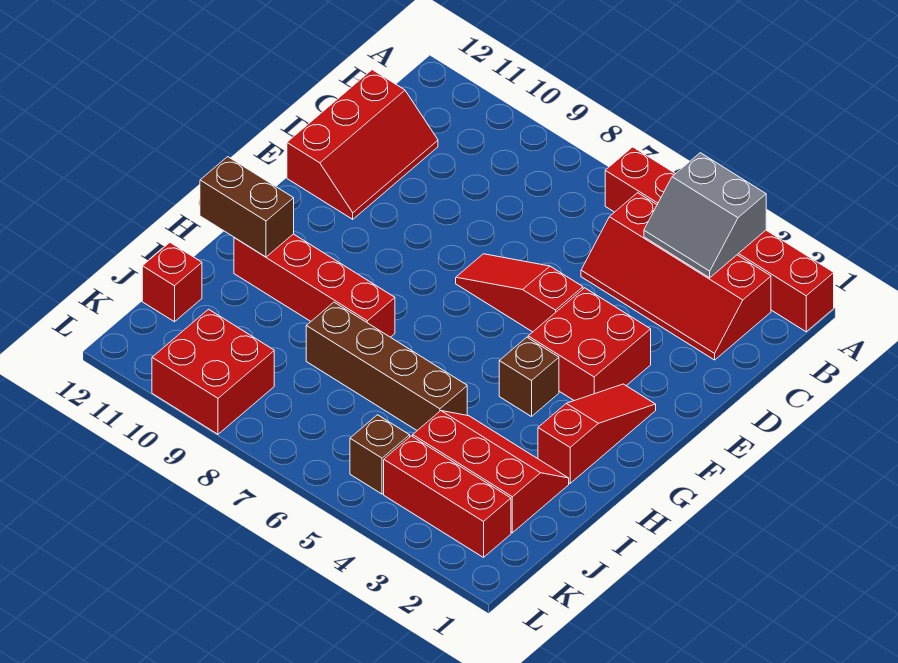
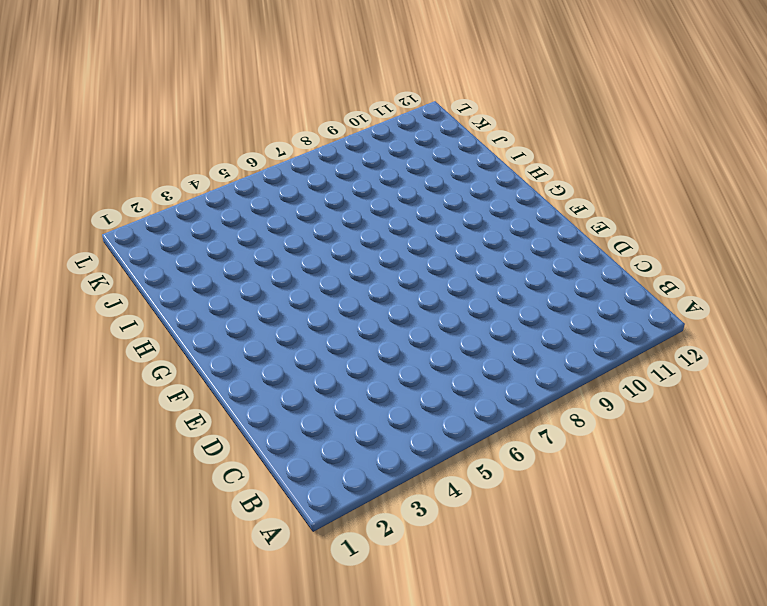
none -> red brick A1:A6 level 1
none -> red slope B2:C5 level 1 top B
none -> red slope C11:E12 level 1 top 12

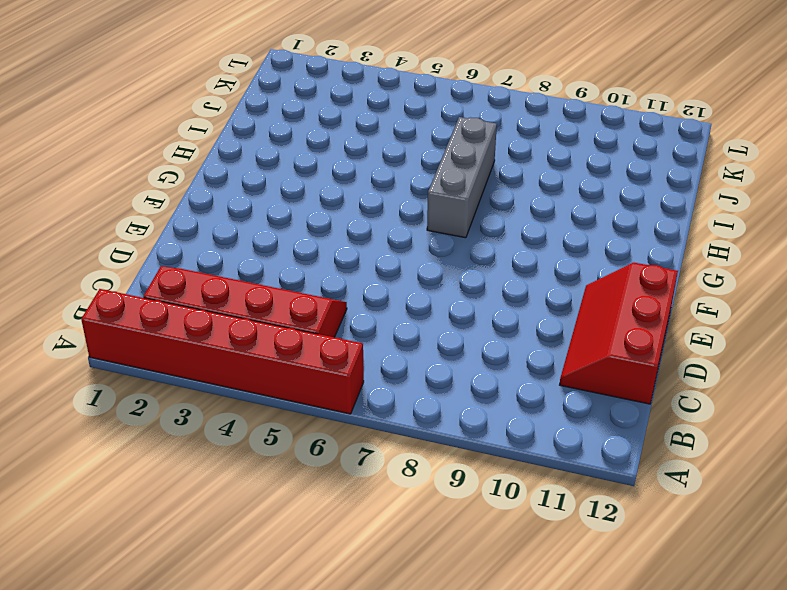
grey brick G7:I7 level 1 -> brown brick I5:I8 level 1
none -> red brick E3:F4 level 1
none -> red slope E5:E7 level 1 top 5
none -> red slope F2:H2 level 1 top H

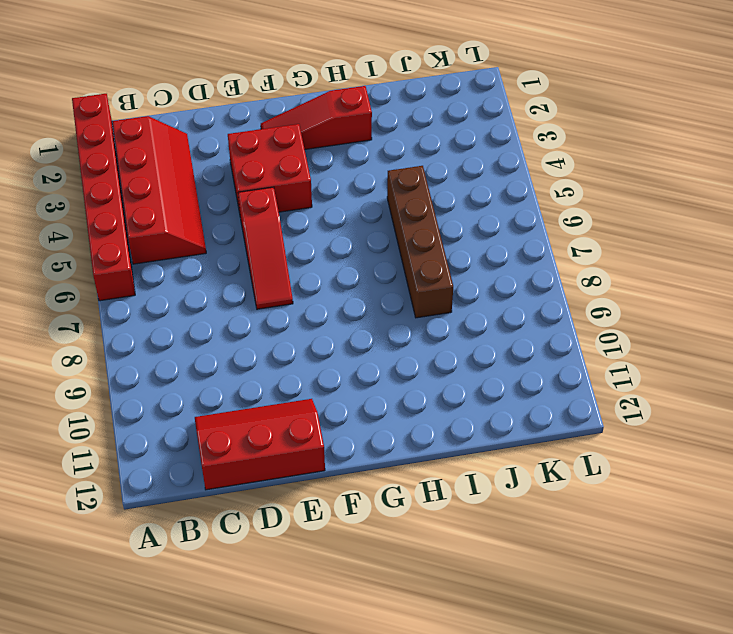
none -> brown brick G4 level 1
none -> red brick H8:H11 level 1
none -> red slope I2:J4 level 1 top J

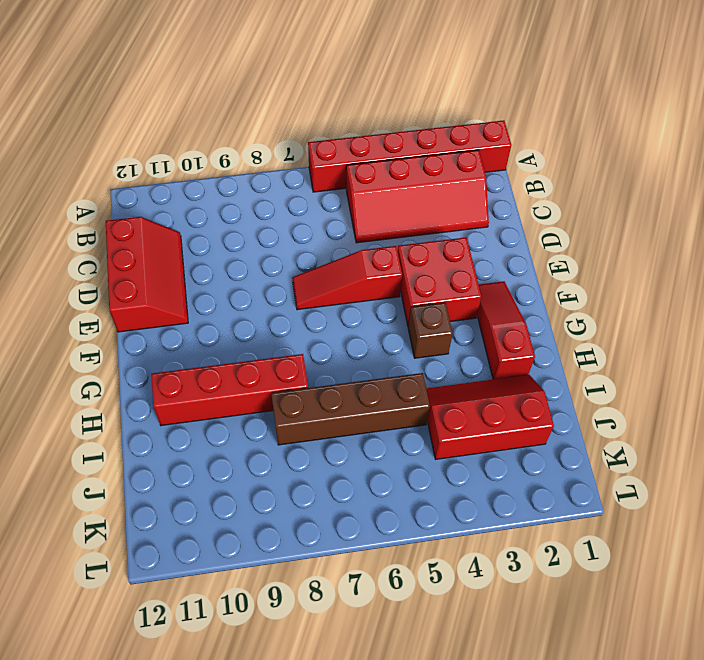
none -> red brick J12 level 1
none -> red brick K2:K4 level 1
none -> brown brick K5 level 1

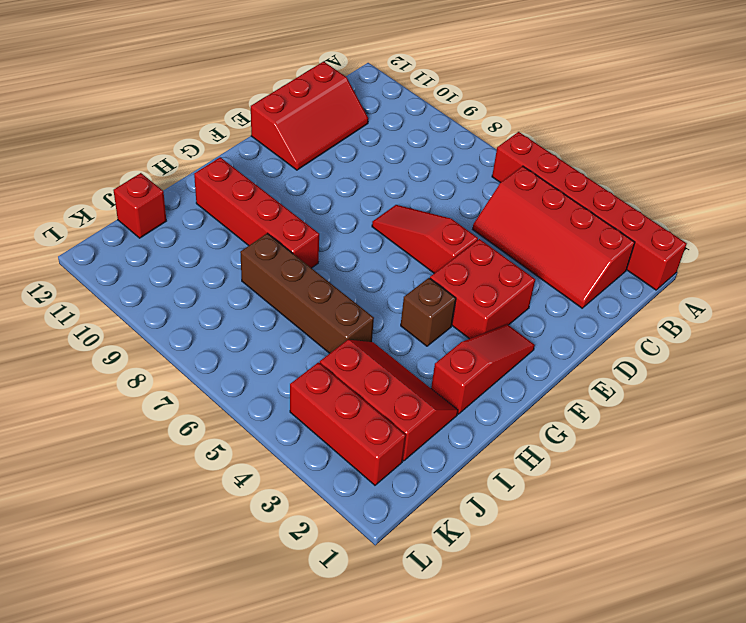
none -> brown brick K5 level 1
none -> red brick K9:L10 level 1
none -> grey slope A3:B4 level 2 top A

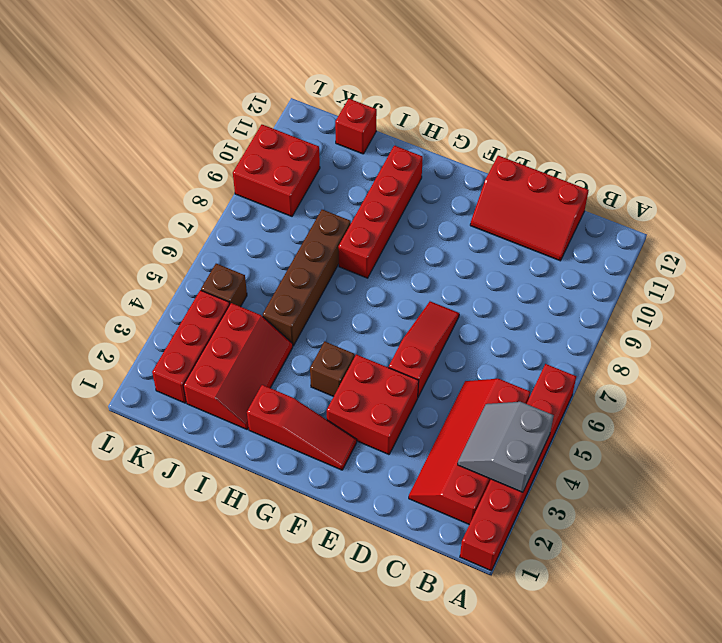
none -> brown brick H11:H12 level 2

